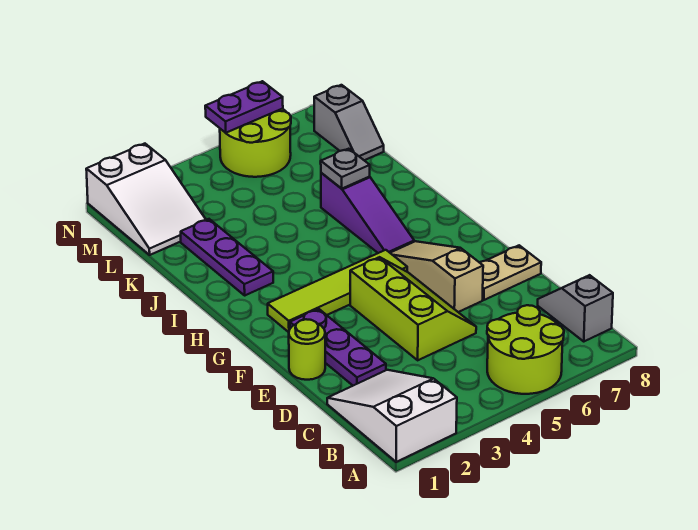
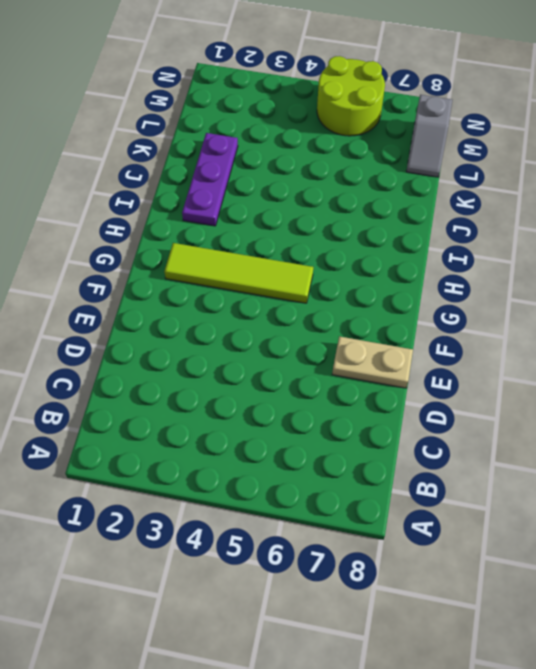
none -> white slope A1:C2 level 1 top A
none -> lime round brick A5:B6 level 1
none -> grey slope B8:C8 level 1 top B

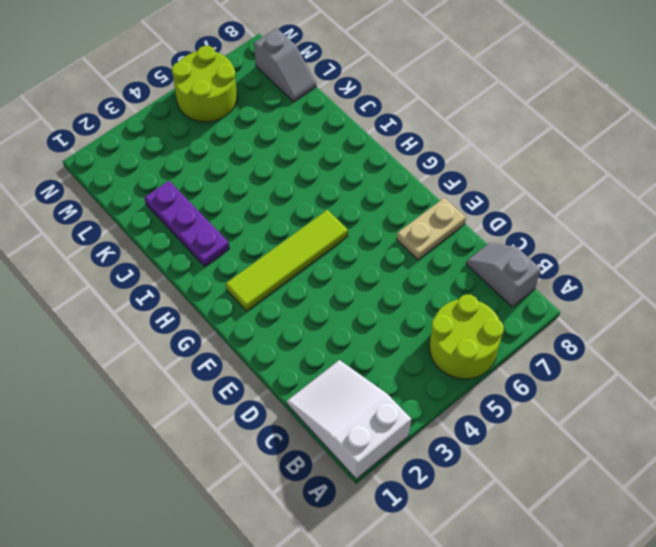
none -> purple plate D2:F2 level 1
none -> lime slope D4:F5 level 1 top 4
none -> lime round brick E1 level 1

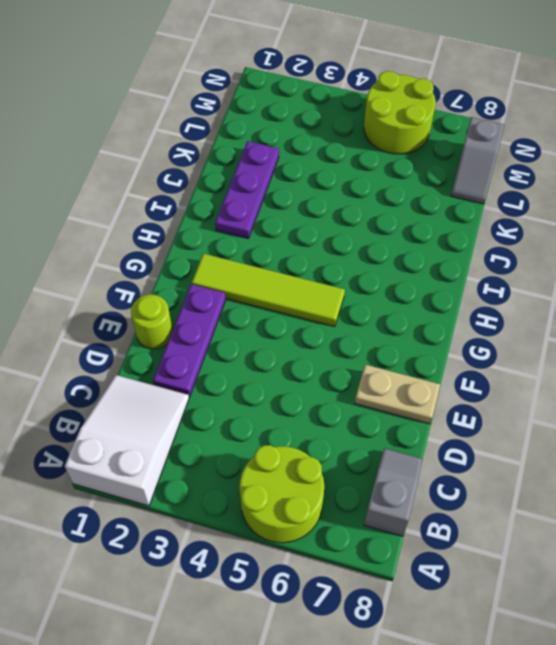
none -> lime slope D4:F5 level 1 top 4
none -> tan slope E6:G6 level 1 top E
none -> purple slope H6:J6 level 1 top J

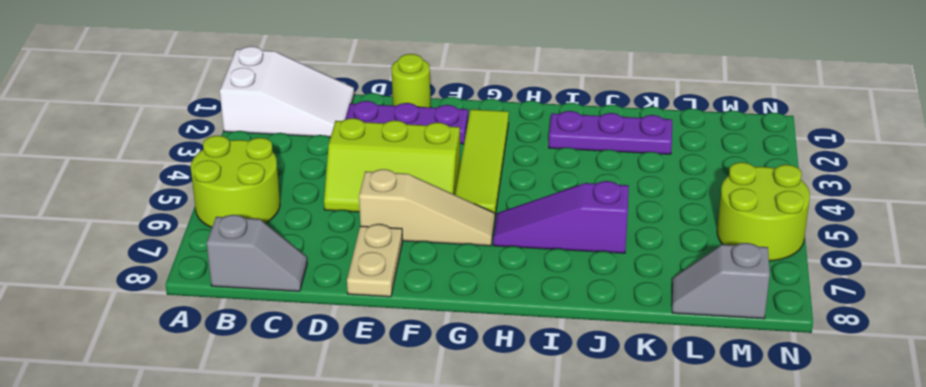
none -> white slope L1:N2 level 1 top N
none -> grey plate J6 level 2
none -> purple plate N5:N6 level 2

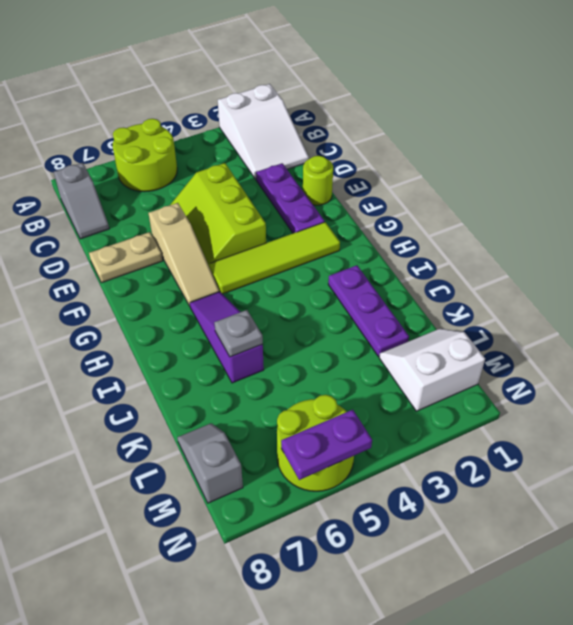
white slope L1:M2 level 1 top M -> white slope L1:N2 level 1 top N

